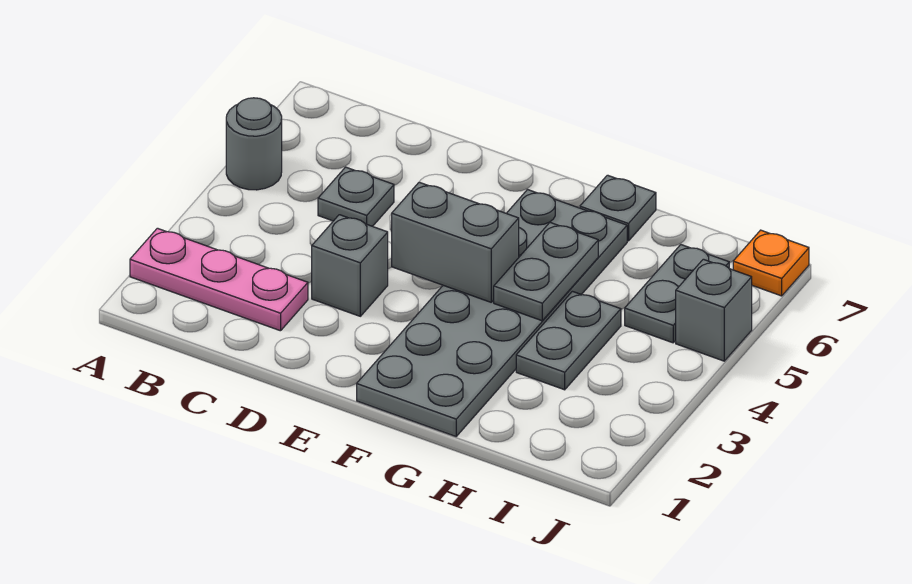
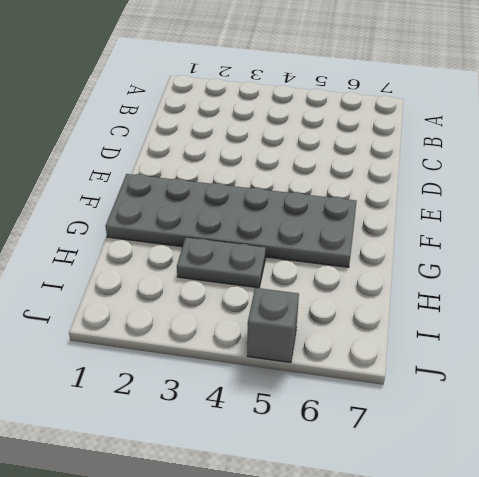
none -> pink plate A2:C2 level 1
none -> grey round brick A5 level 1
none -> grey plate C5 level 1

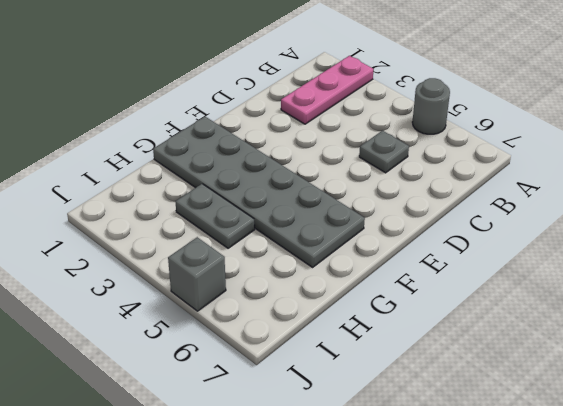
none -> grey brick D3 level 1
none -> grey plate G7 level 1
none -> grey plate I5:I6 level 1

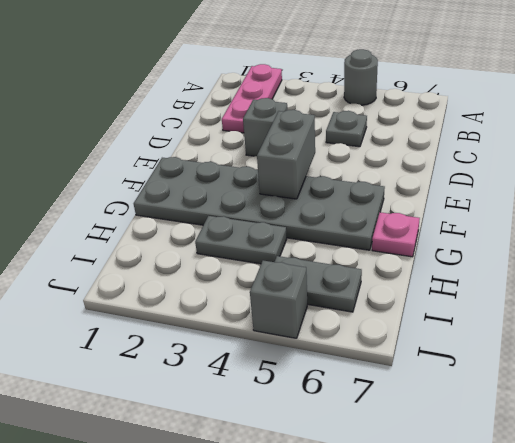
pink plate G7 level 1 -> grey plate G7 level 1
none -> orange plate J7 level 1
none -> grey plate G4:G5 level 2

